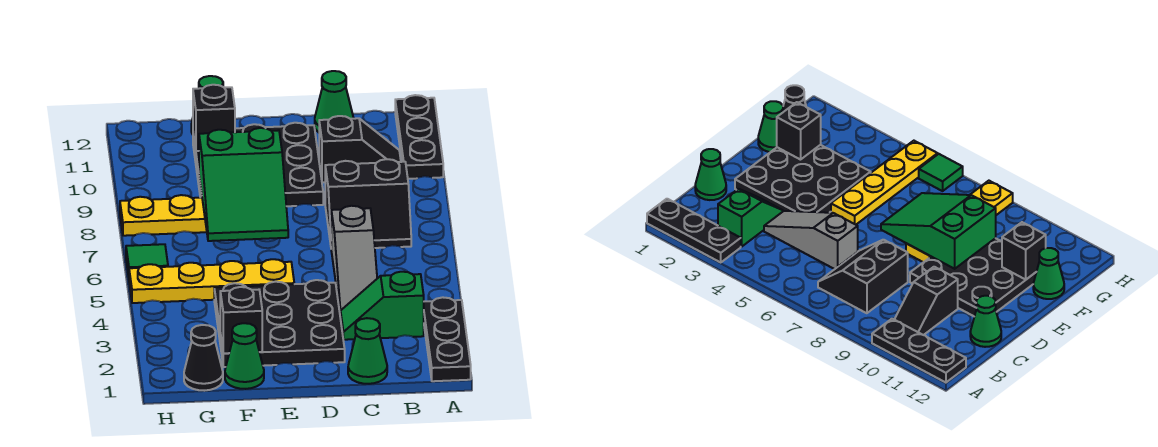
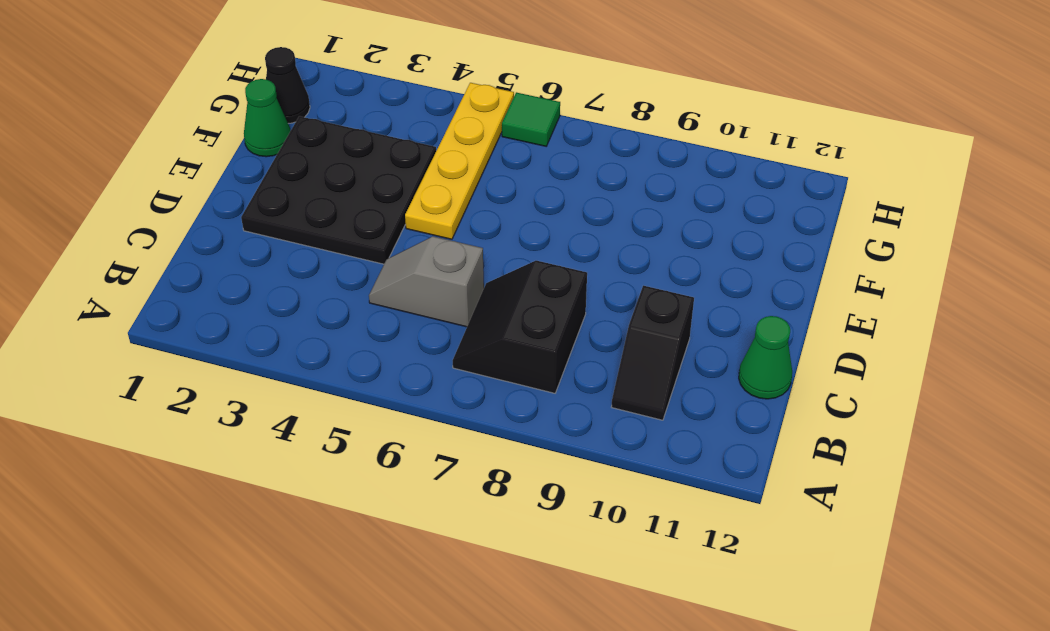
grey slope C5:C6 level 1 top 6 -> grey slope C4:C6 level 1 top 6
none -> black plate A1:A3 level 1
none -> black plate A10:A12 level 1
none -> green slope B3:C3 level 1 top B

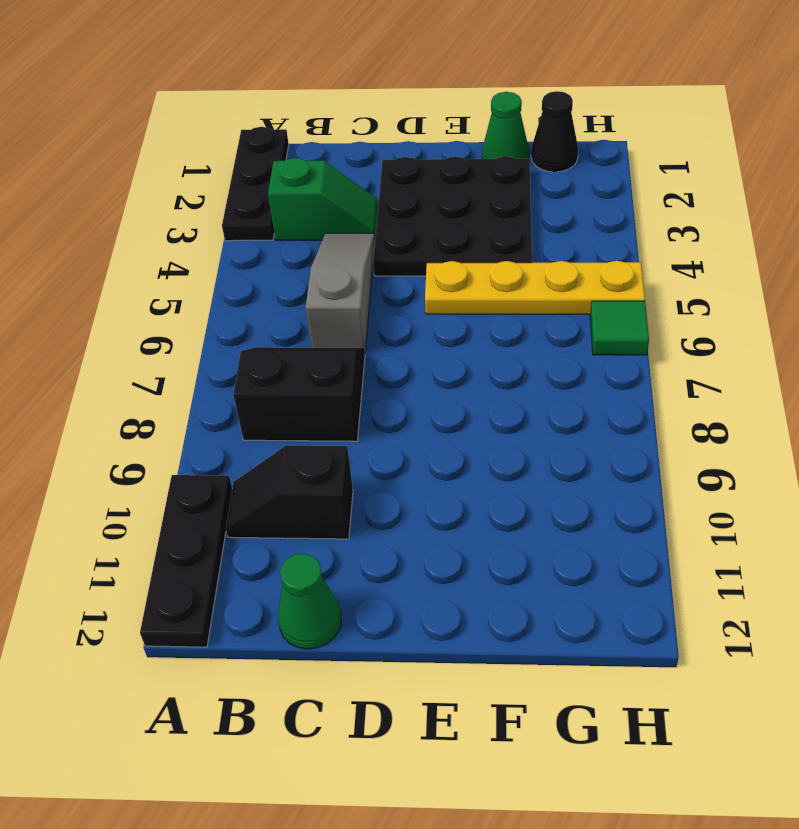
none -> green cone C1 level 1
none -> black plate D9:F11 level 1
none -> yellow plate E8:H8 level 1

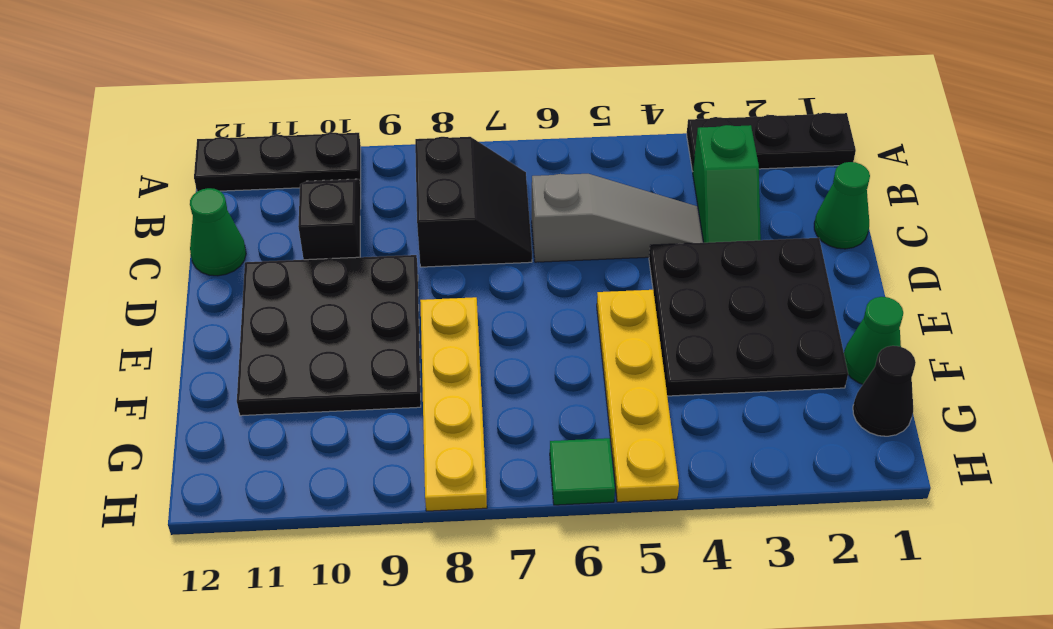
none -> green cone F12 level 1
none -> green slope E7:F9 level 2 top 9
none -> black brick F2 level 2

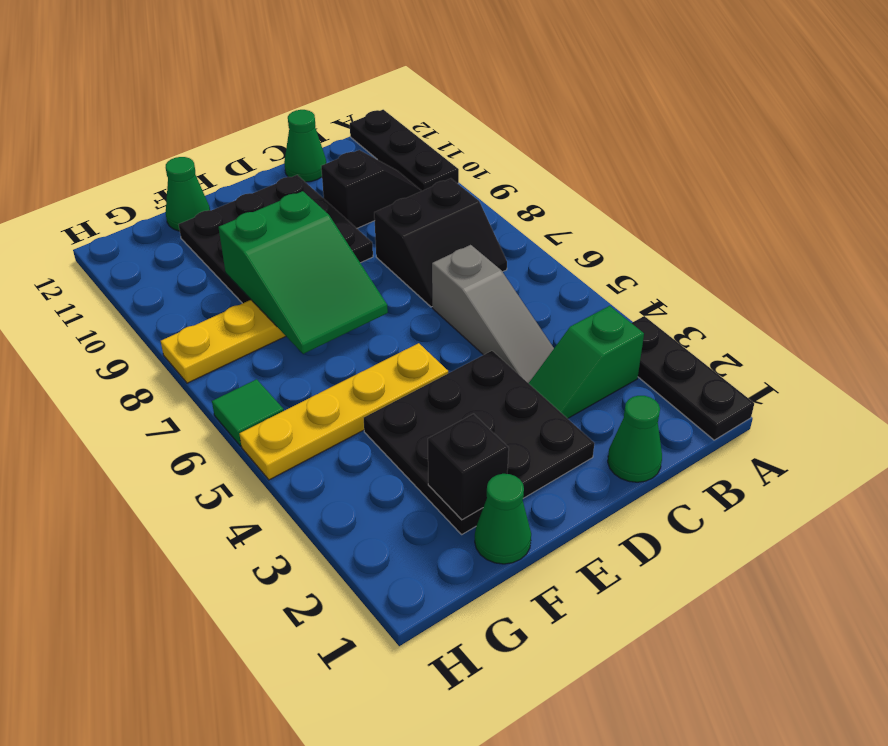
none -> black cone G1 level 1
none -> black brick F11 level 2

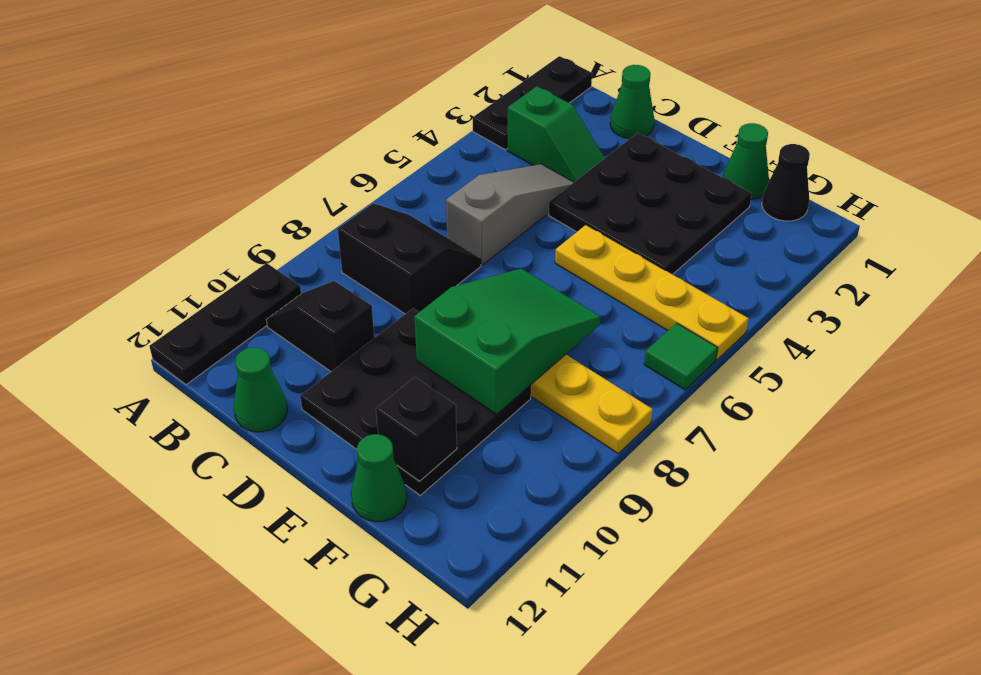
none -> black brick F2 level 2

